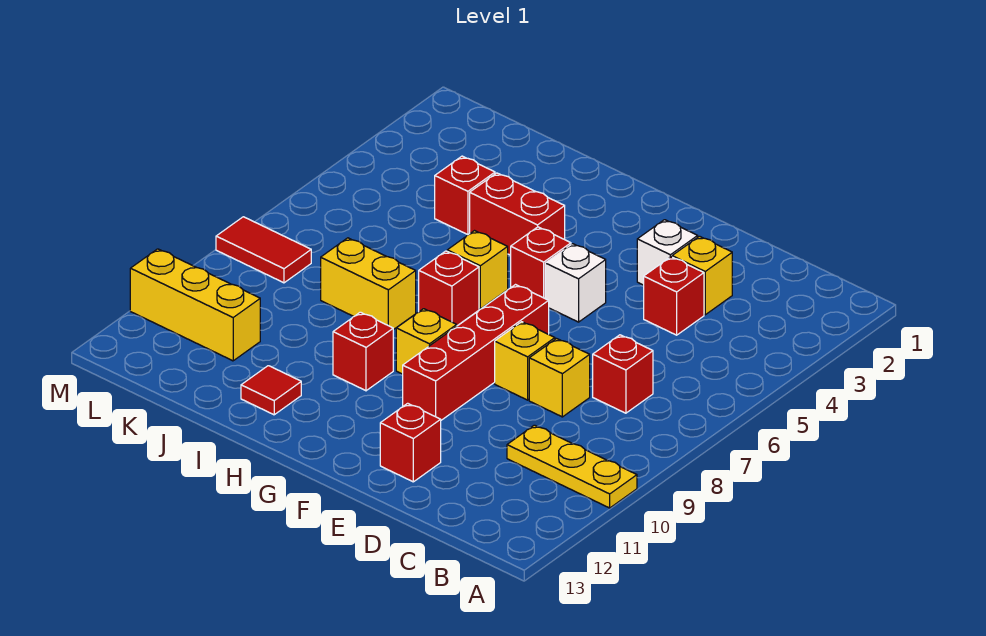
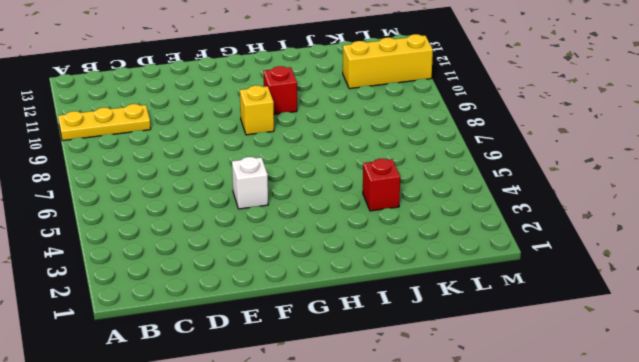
none -> red brick C7 level 1
none -> yellow brick D3 level 1
none -> red brick D4 level 1

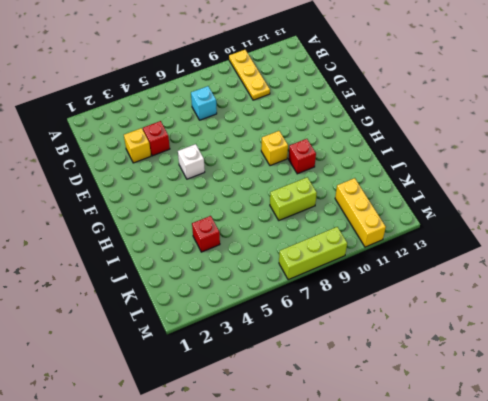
cyan brick C7 level 1 -> red brick C7 level 1
lime brick J8:J9 level 1 -> yellow brick I8:J8 level 1
lime brick M7:M9 level 1 -> red tile L8:M8 level 1
none -> yellow brick D8 level 1
none -> white brick E3 level 1
none -> yellow brick E8 level 1

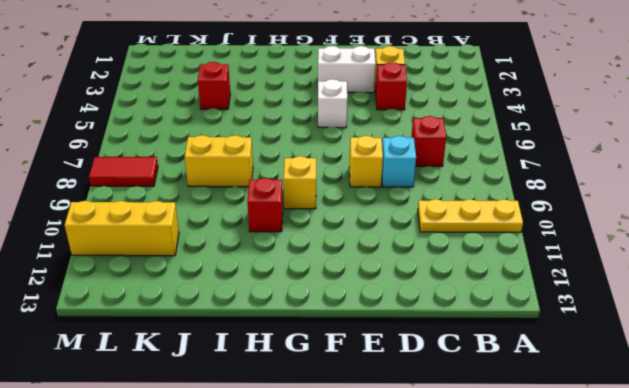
cyan brick D8 level 1 -> yellow brick D8 level 1
white brick E3:F3 level 1 -> white brick E3 level 1
none -> red brick E12 level 1
none -> red brick F7:F10 level 1
none -> red brick G5 level 1

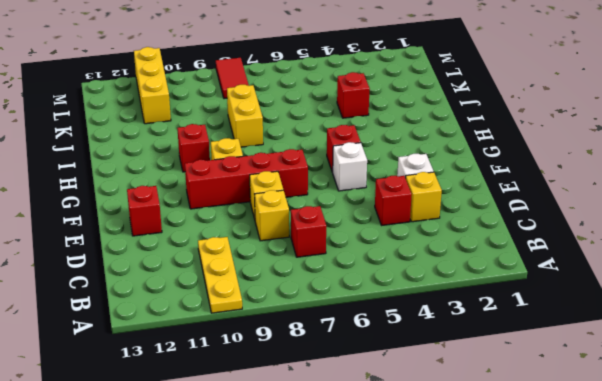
none -> red brick H4:I4 level 1
none -> yellow brick H6 level 1
none -> red brick H7 level 1

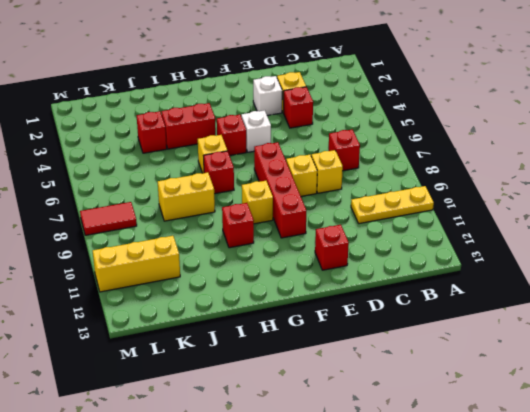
none -> red tile I12 level 1

